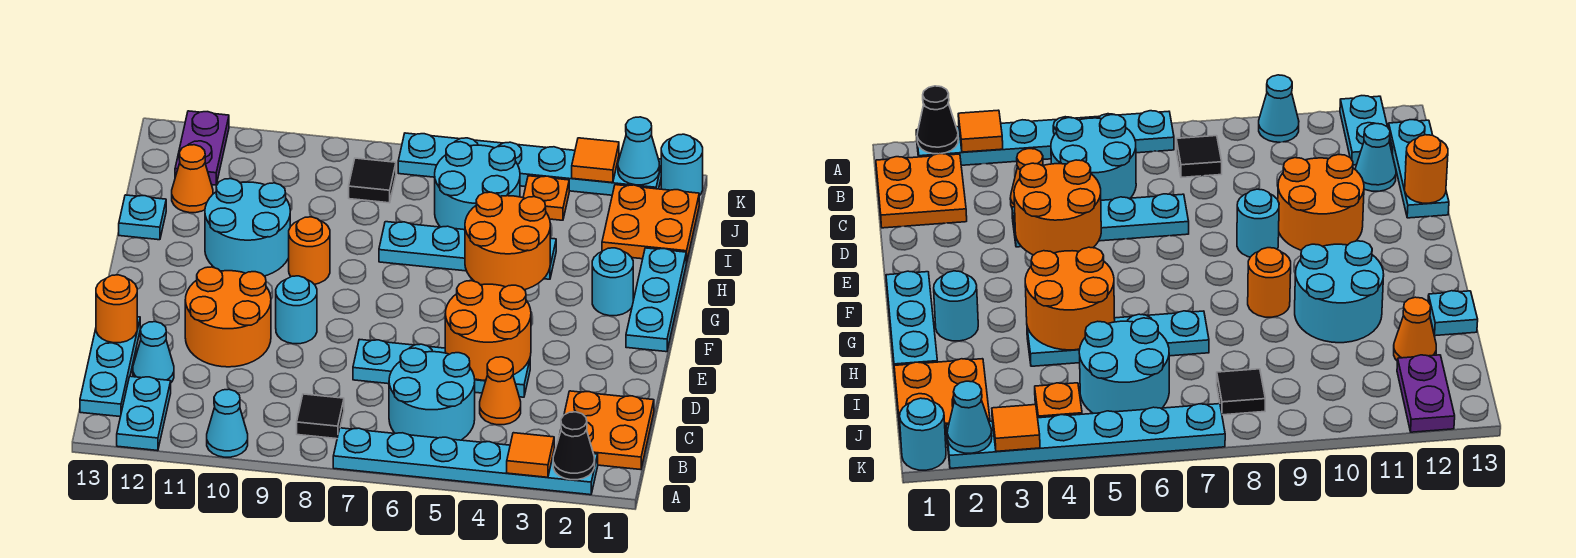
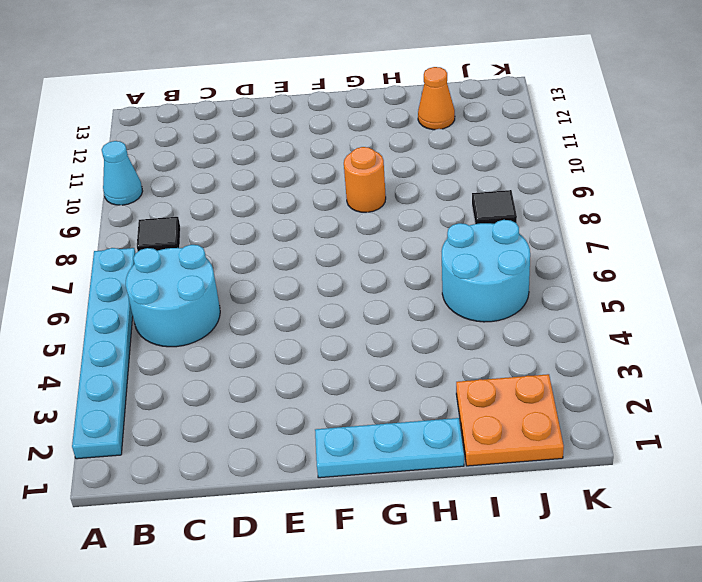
none -> cyan plate A12:B12 level 1
none -> orange plate B1:C2 level 1
none -> cyan plate B13:D13 level 1
none -> orange cone C4 level 1

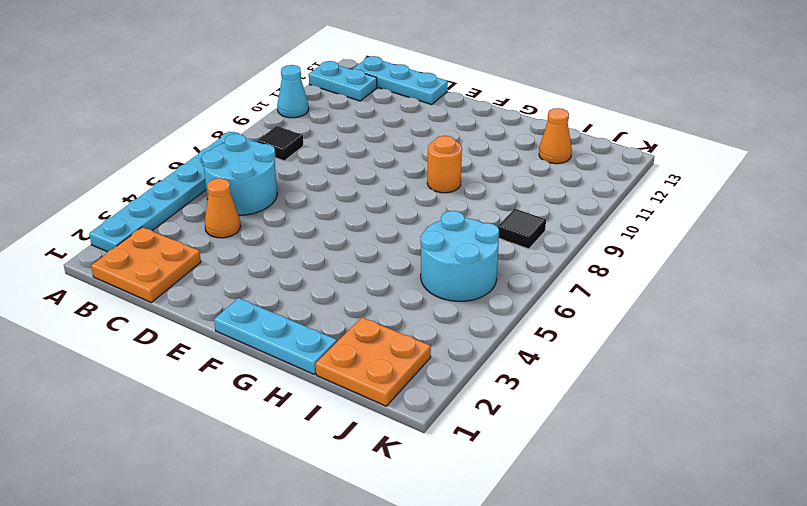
none -> cyan cone C12 level 1
none -> cyan plate D4:D7 level 1
none -> orange round brick D10:E11 level 1
none -> cyan round brick E9 level 1

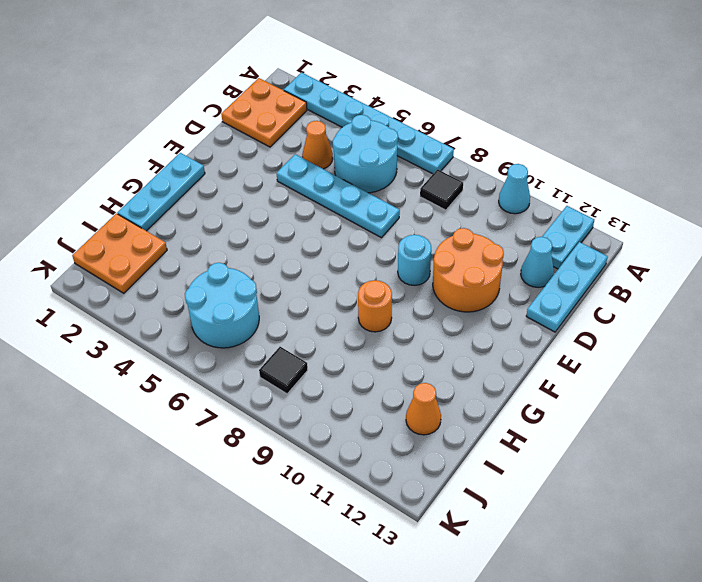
none -> cyan round brick G2 level 1
none -> cyan round brick G10:H11 level 1
none -> cyan plate H4:H7 level 1
none -> cyan plate H13 level 1

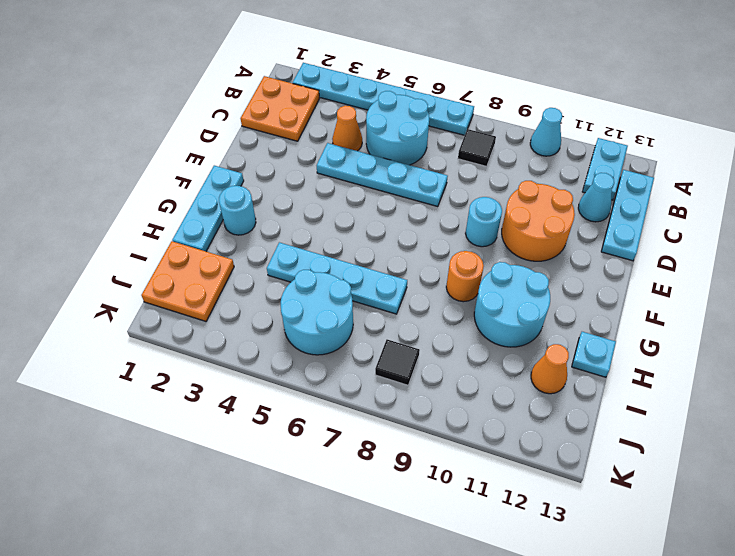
none -> orange plate J4 level 1
none -> purple plate J12:K12 level 1
none -> cyan round brick K1 level 1
none -> cyan plate K2:K7 level 1

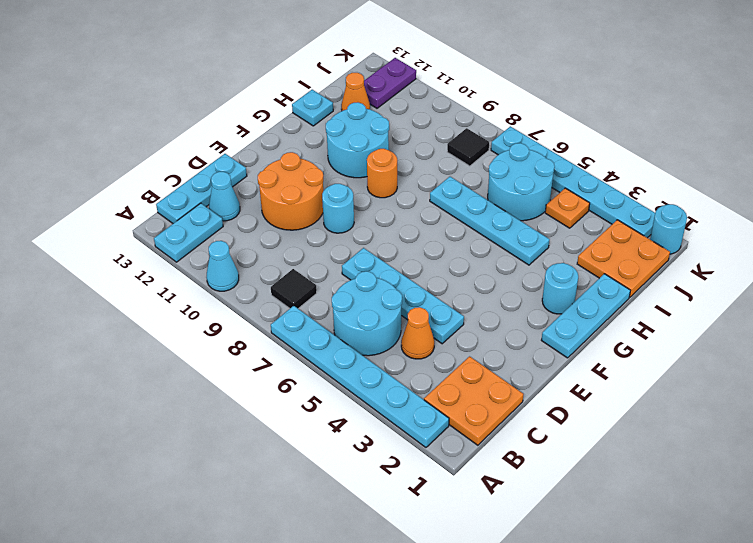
none -> black cone A2 level 2
none -> orange tile A3 level 2
none -> orange round brick D4:E5 level 2
none -> orange round brick D13 level 2

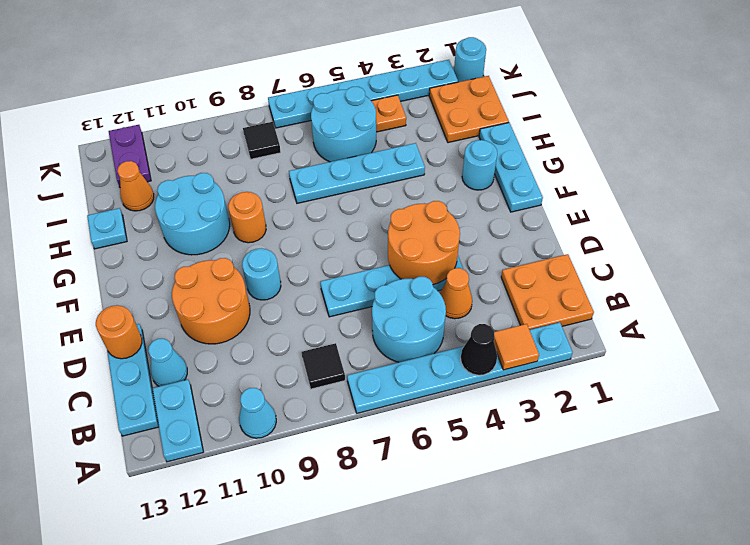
black cone A4 level 2 -> black cone A2 level 2
none -> orange round brick G4:H5 level 2
none -> cyan cone K2 level 2
none -> orange tile K3 level 2

